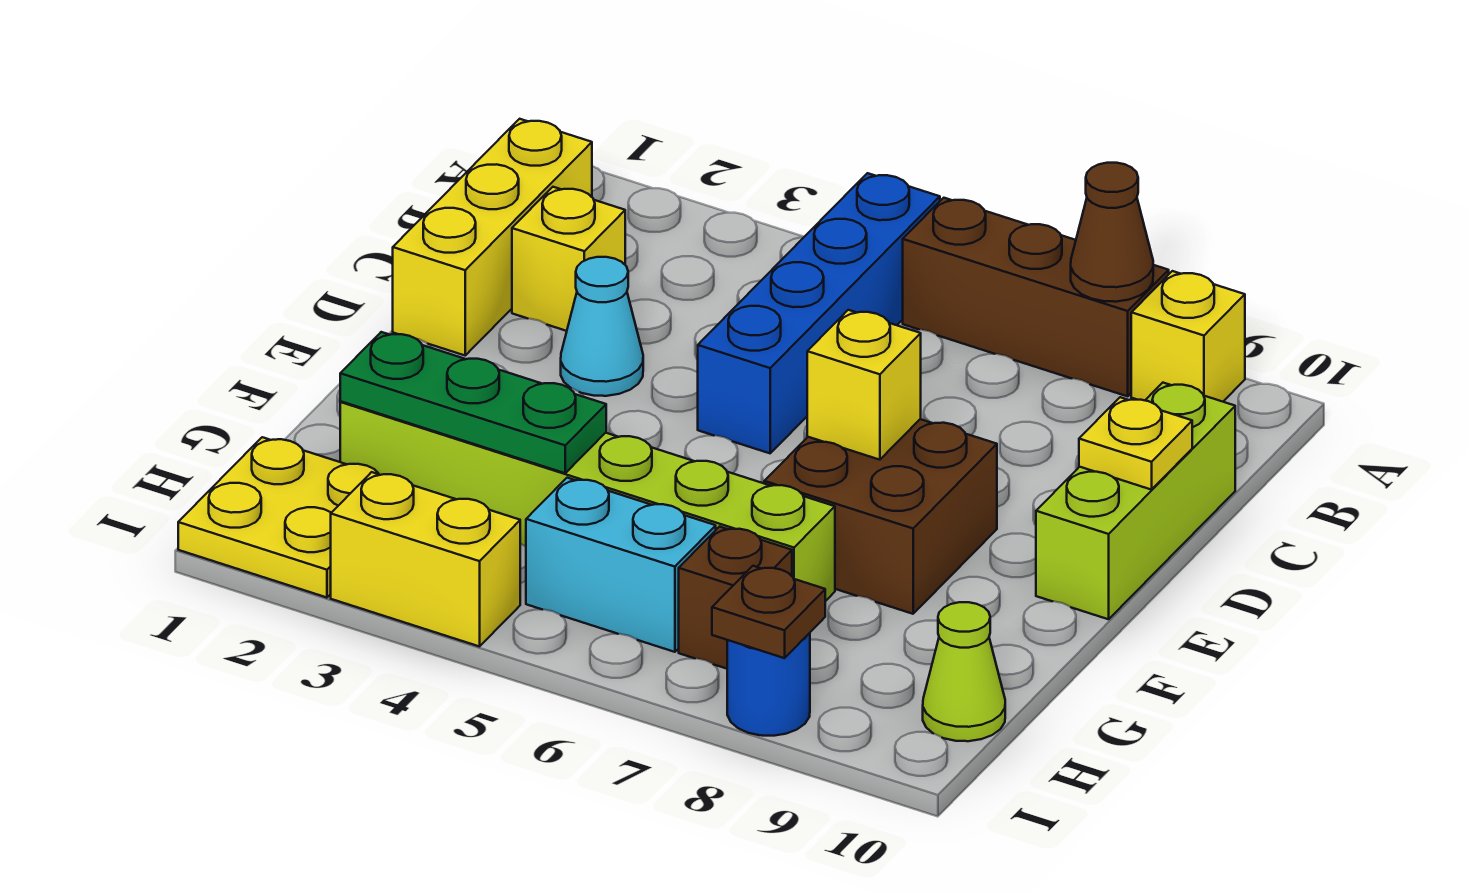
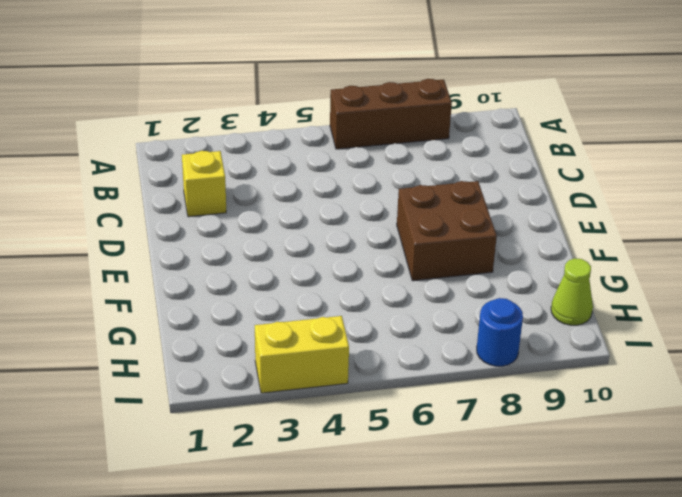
none -> blue brick A5:D5 level 1
none -> yellow brick A9 level 1
none -> yellow brick B1:D1 level 1

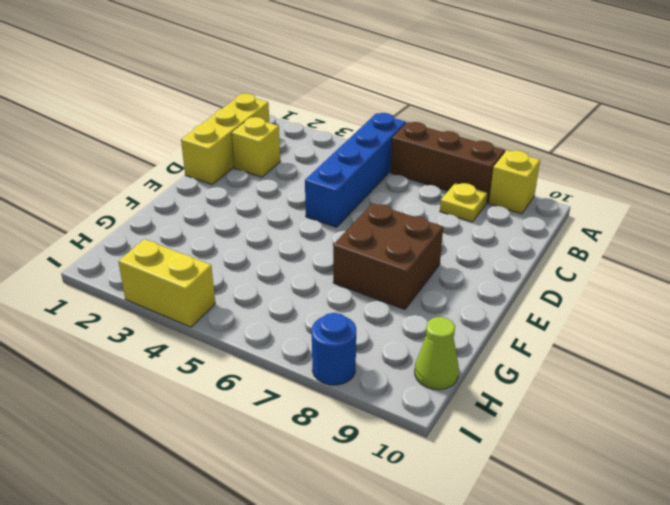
yellow plate B8 level 1 -> yellow plate D10 level 2
none -> lime brick C10:E10 level 1
none -> cyan cone D3 level 1
none -> lime brick G2:G7 level 1

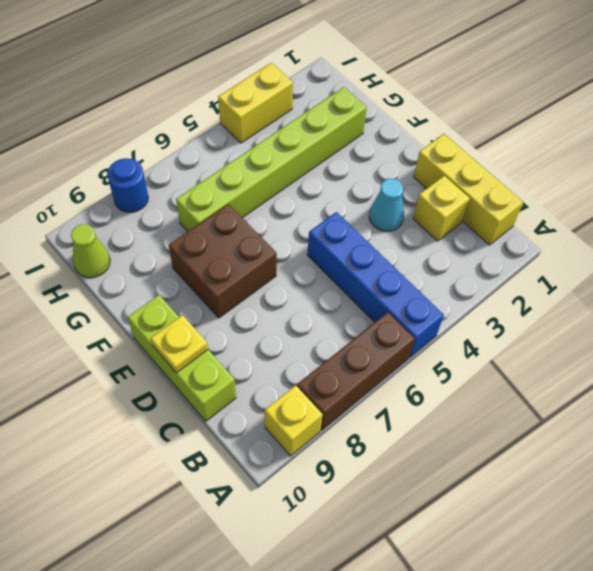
none -> yellow plate H1:I2 level 1
none -> cyan brick H5:H6 level 1
none -> brown brick H7 level 1

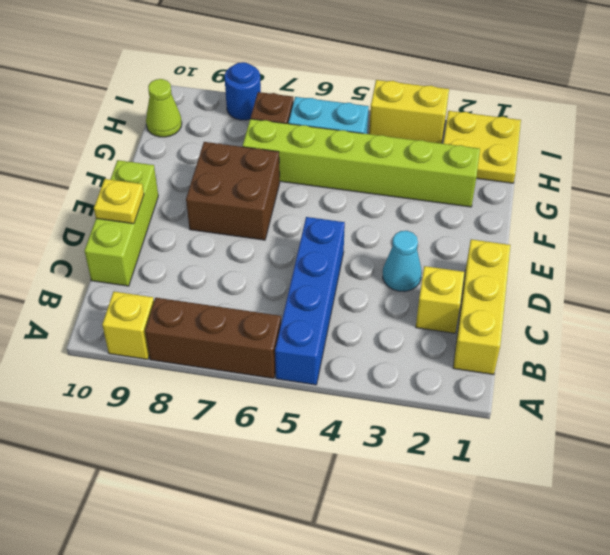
none -> brown cone A8 level 2
none -> yellow brick E7 level 2
none -> green plate G2:G4 level 2

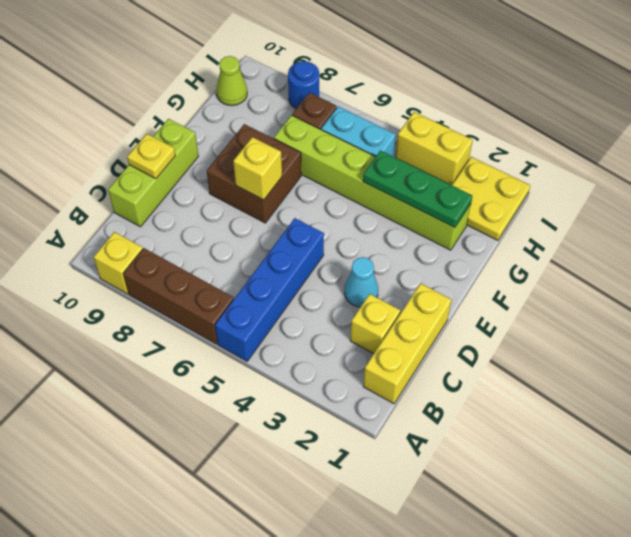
none -> brown cone A8 level 2
none -> brown plate I8 level 2

